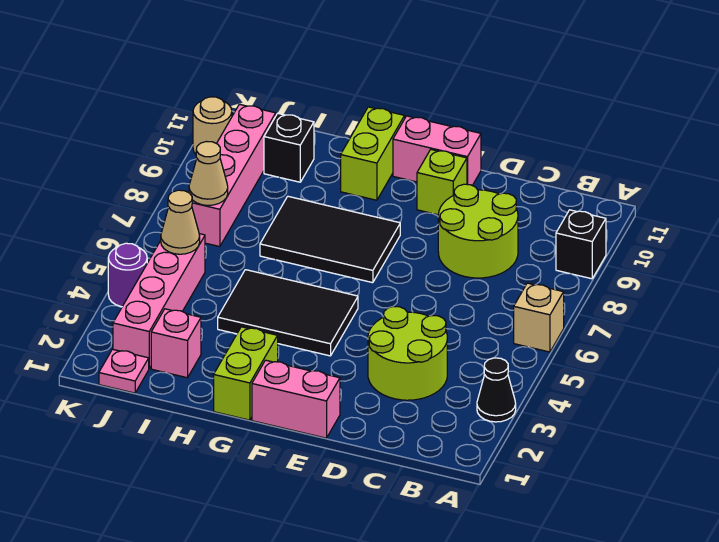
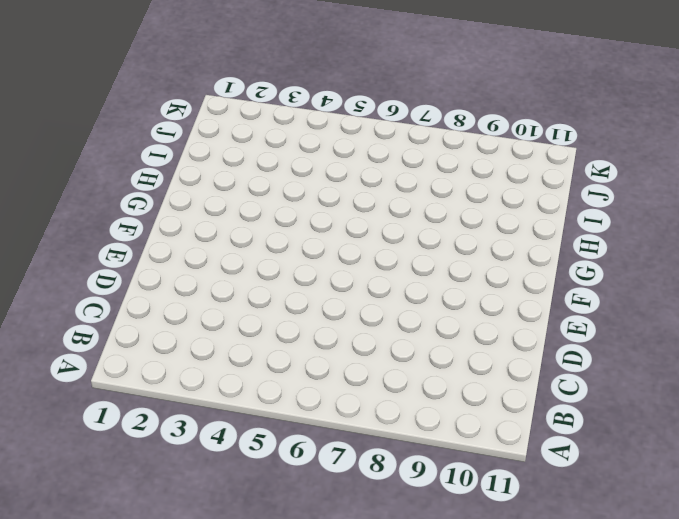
none -> black cone A3 level 1
none -> tan brick A6 level 1
none -> black brick A9 level 1

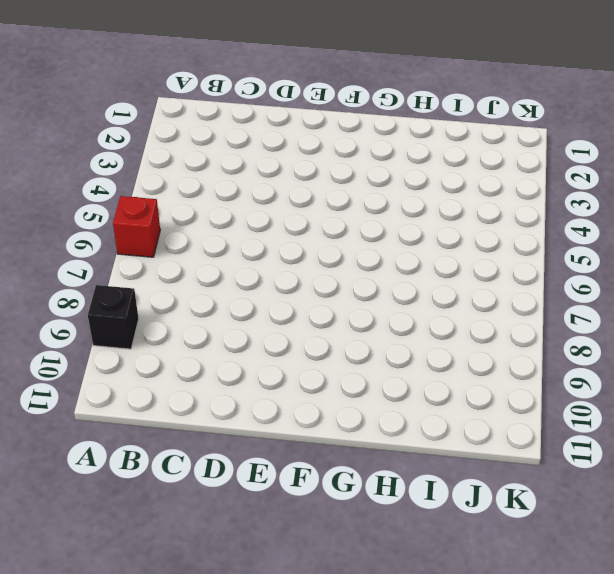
red brick A6 level 1 -> tan brick A6 level 1
none -> black cone A3 level 1
none -> lime round brick C3:D4 level 1
none -> lime round brick C8:D9 level 1

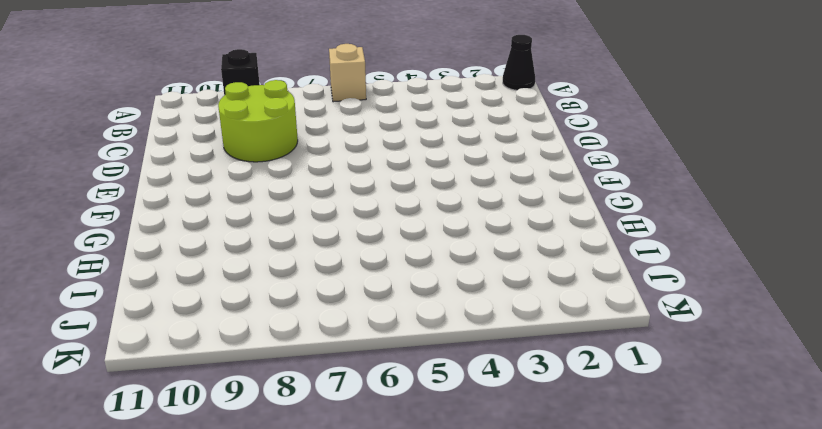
black cone A1 level 1 -> black cone A3 level 1
none -> lime round brick C3:D4 level 1
none -> pink brick E1:F1 level 1
none -> lime brick E10 level 1

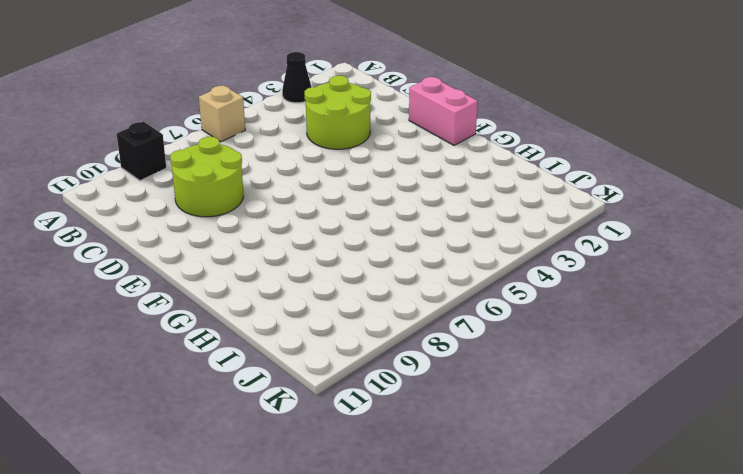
none -> lime brick E10 level 1
none -> pink brick E11:F11 level 1
none -> black tile F4:H5 level 1

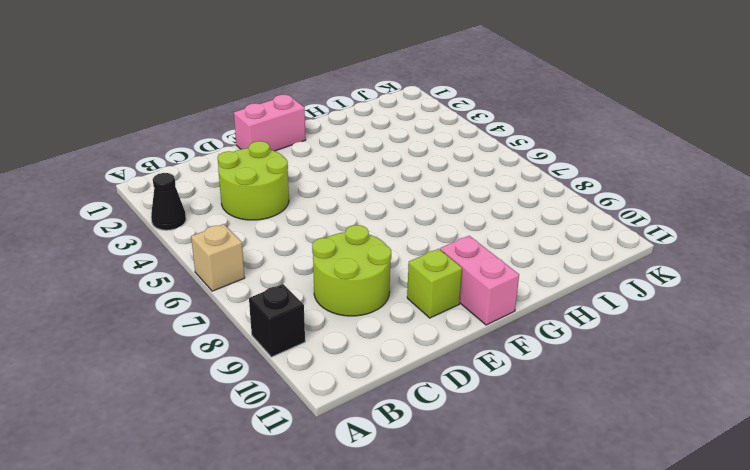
pink brick F10:F11 level 1 -> pink brick E11:F11 level 1
none -> black tile F4:H5 level 1
none -> black tile F7:H8 level 1
none -> lime brick G1:G2 level 1

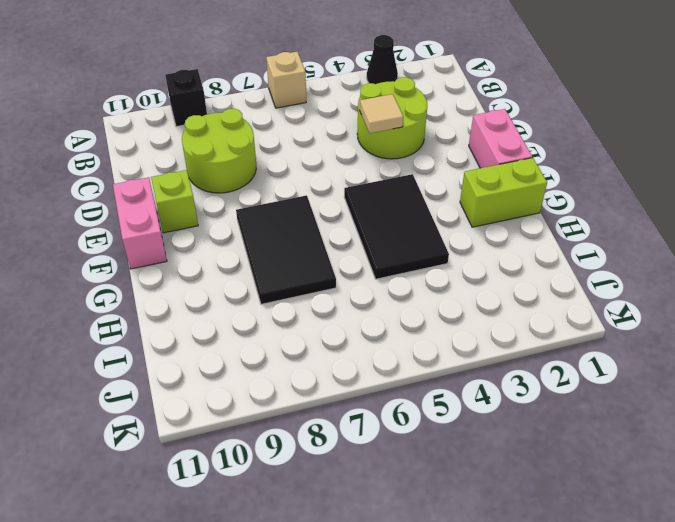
tan tile D4 level 2 -> none
none -> lime brick G10:G11 level 1
none -> pink brick I2 level 1
none -> black brick I10 level 1

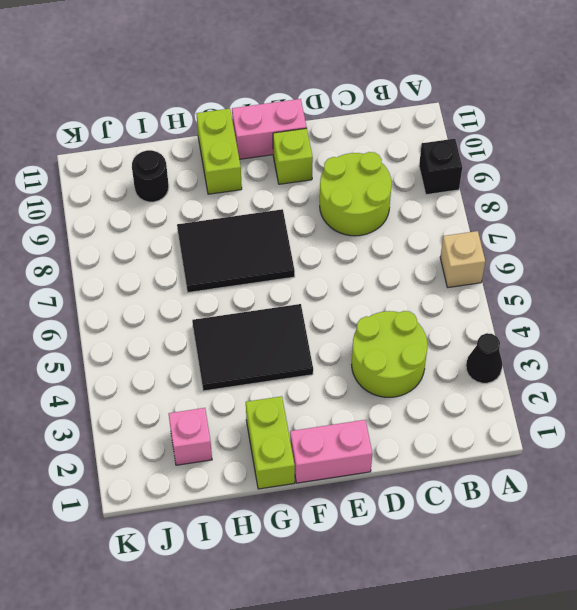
black round brick I10 level 1 -> black brick I10 level 1
none -> pink plate J1 level 1
none -> pink brick J2:J5 level 1
none -> pink brick J7:J10 level 1

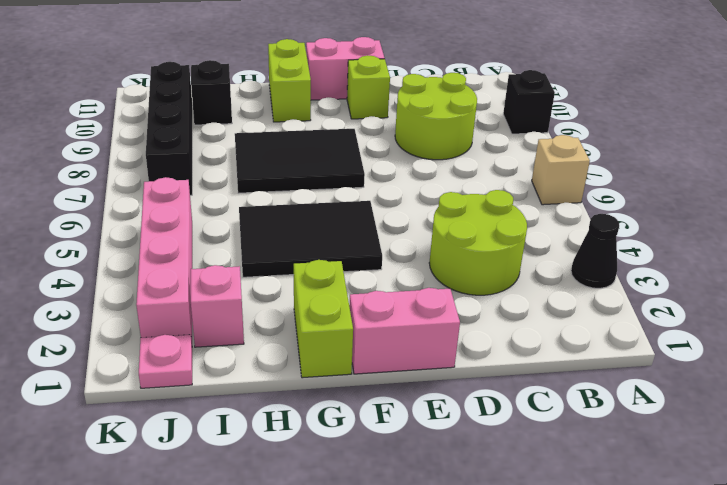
black brick J7:J10 level 1 -> pink brick J7:J10 level 1
none -> purple round brick K4 level 1
none -> tan round brick K10 level 1
none -> tan cone J5 level 2

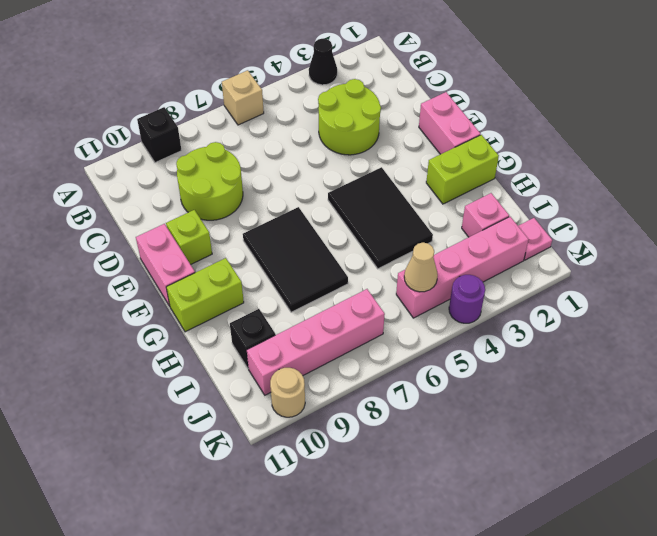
none -> tan cone J7 level 2

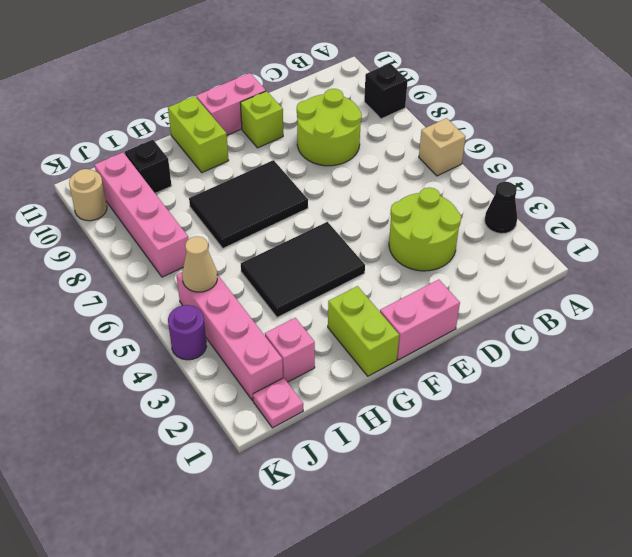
none -> tan cone J7 level 2

